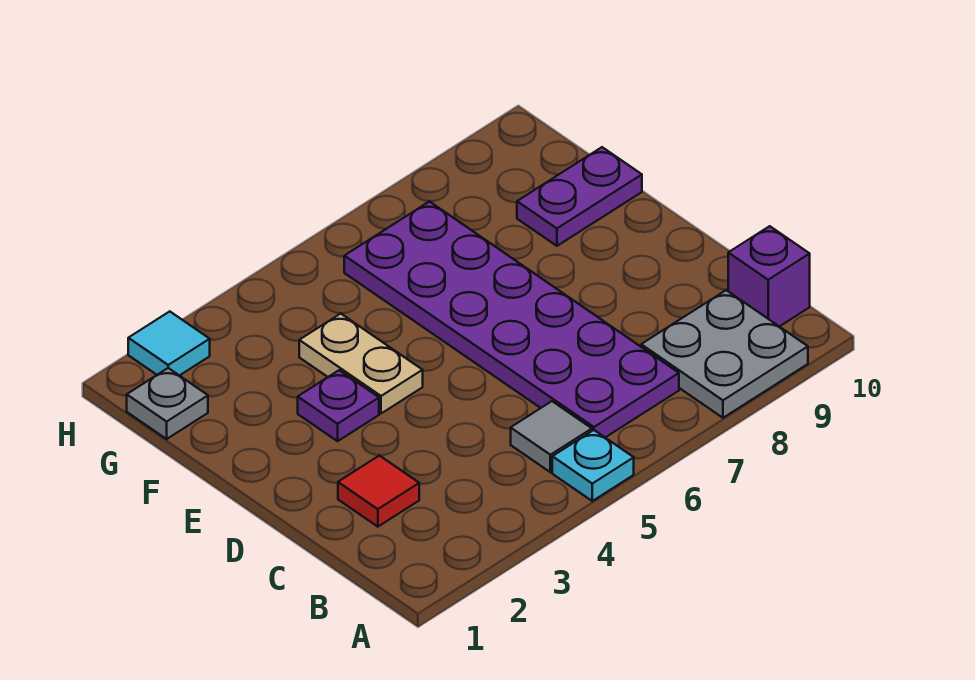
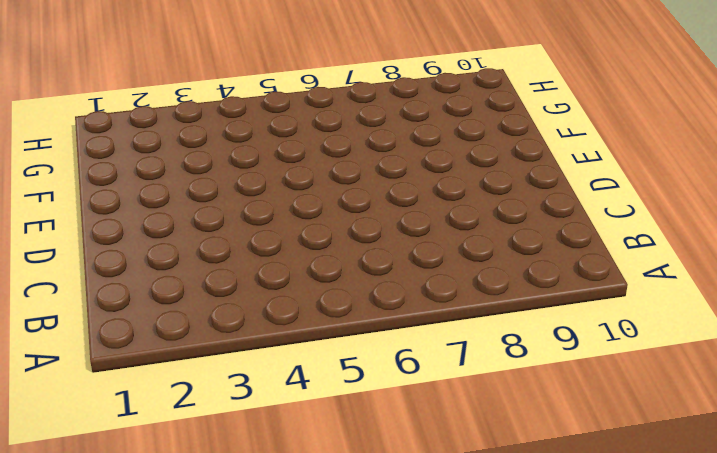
none -> cyan plate A5 level 1
none -> grey plate A8:B9 level 1

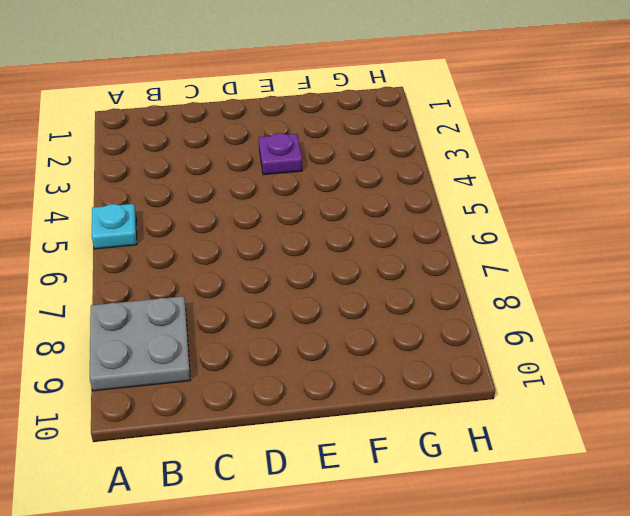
none -> grey tile B5 level 1
none -> purple plate B6:G7 level 1

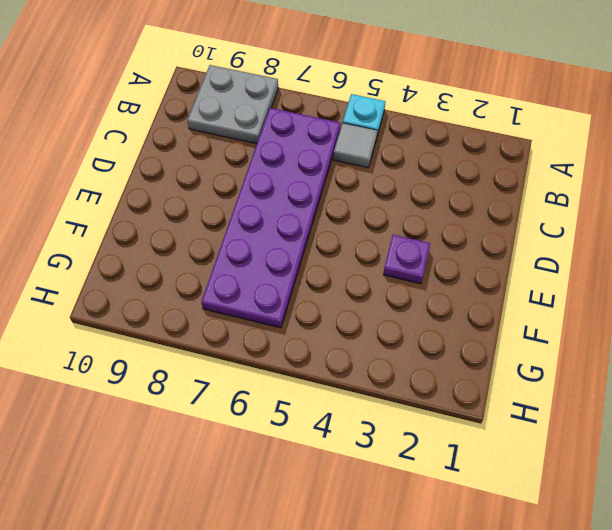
none -> purple brick B10 level 1
none -> red tile C2 level 1

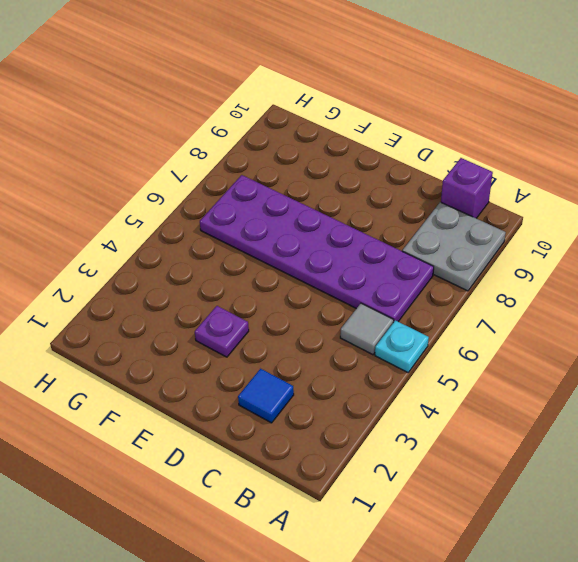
blue tile C2 level 1 -> red tile C2 level 1
none -> tan plate E4:F4 level 1
none -> purple plate F9:F10 level 1

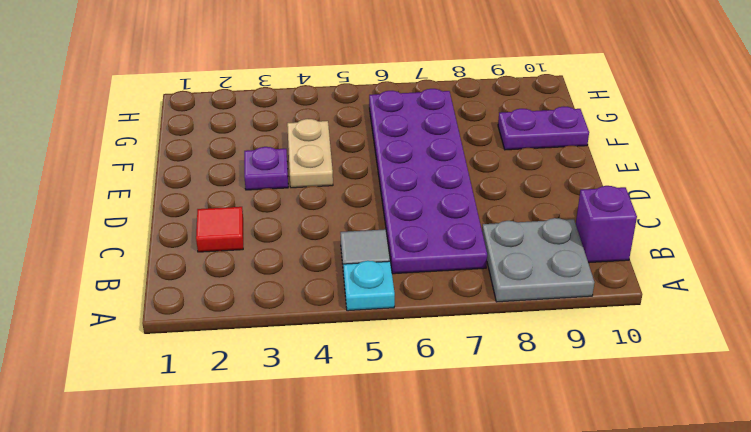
none -> grey plate G1 level 1
none -> cyan tile H2 level 1

